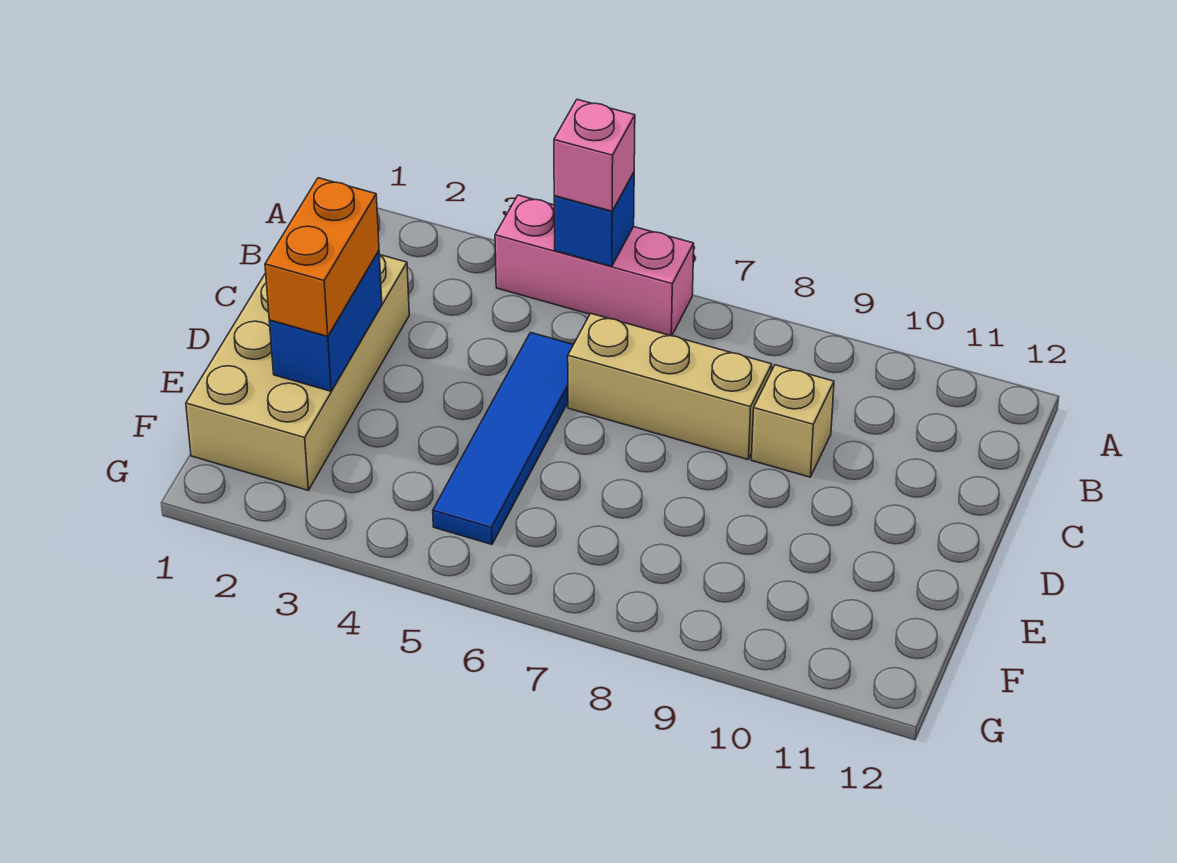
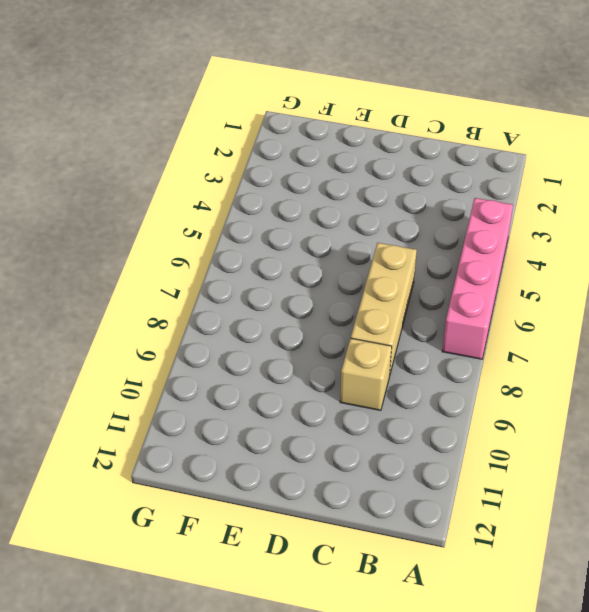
pink brick A4:A7 level 1 -> pink brick A4:A6 level 1
none -> tan brick C1:F2 level 1
none -> blue tile C5:F5 level 1

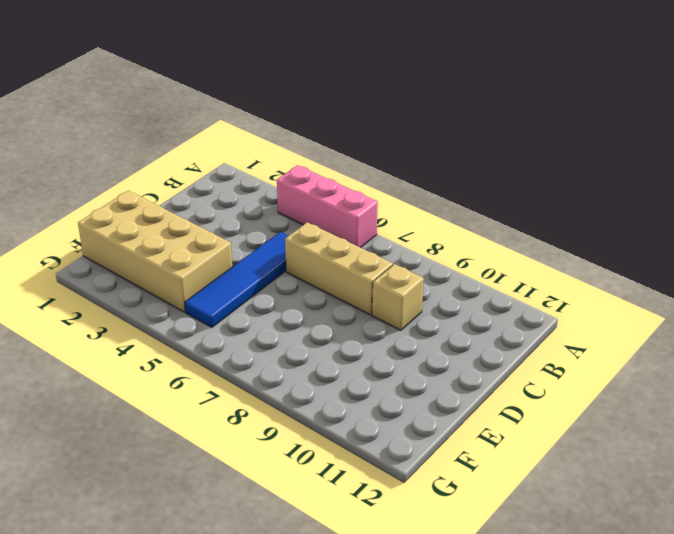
tan brick E1:F4 level 1 -> tan brick C1:F2 level 1
none -> blue brick A5 level 2
none -> blue brick D2:E2 level 2

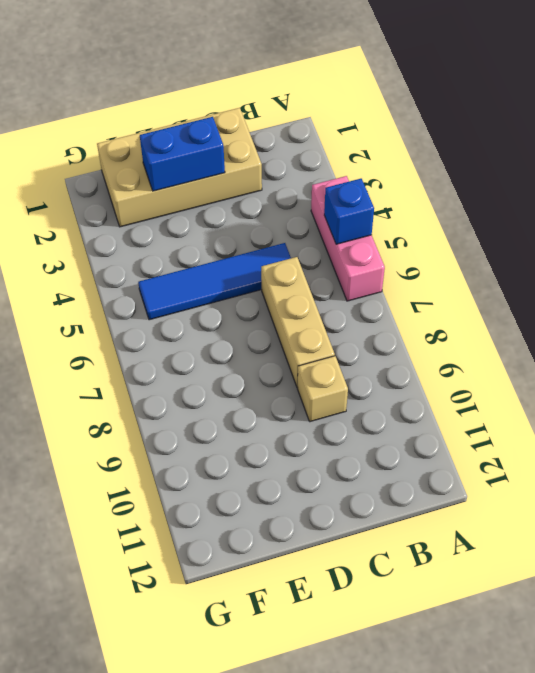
none -> pink brick A5 level 3
none -> orange brick D2:E2 level 3

